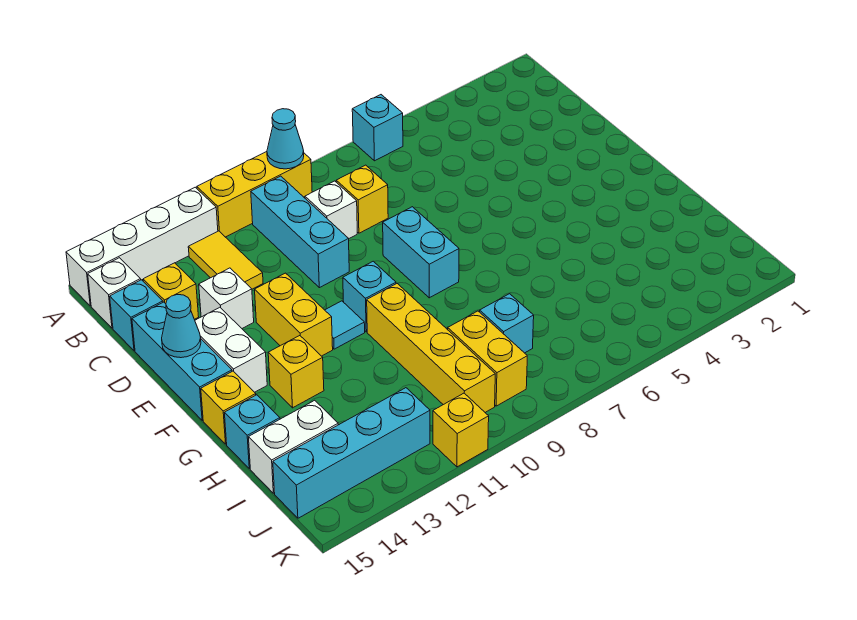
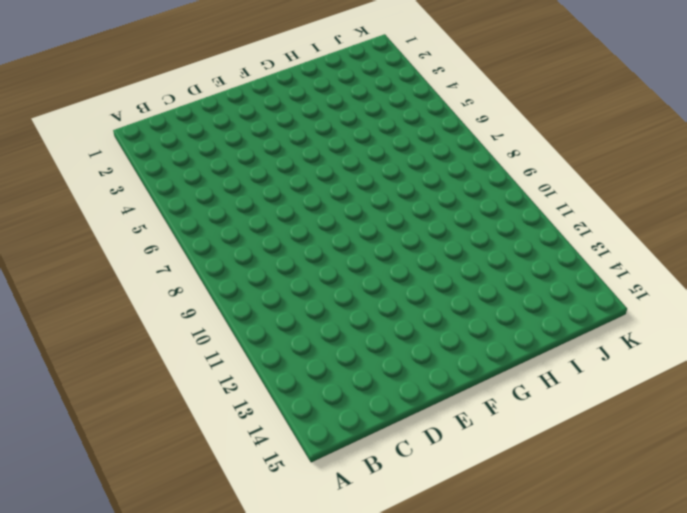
none -> cyan brick A6 level 1
none -> yellow brick A9:A11 level 1
none -> white brick A12:A15 level 1

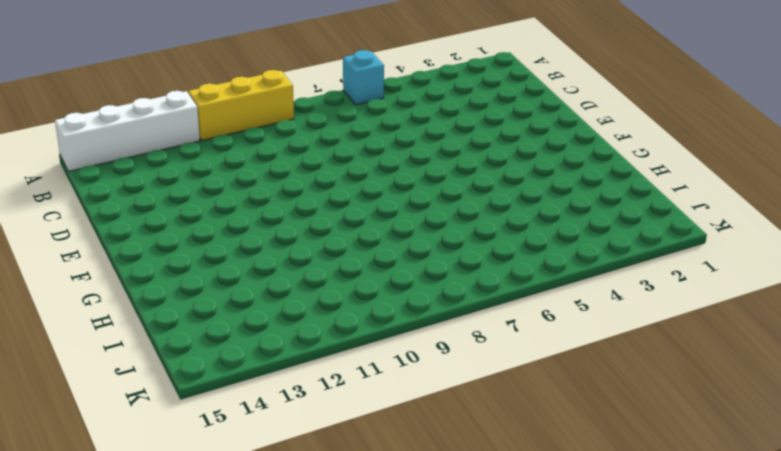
none -> cyan brick B10:D10 level 1
none -> yellow tile B12:C12 level 1
none -> white brick B15 level 1

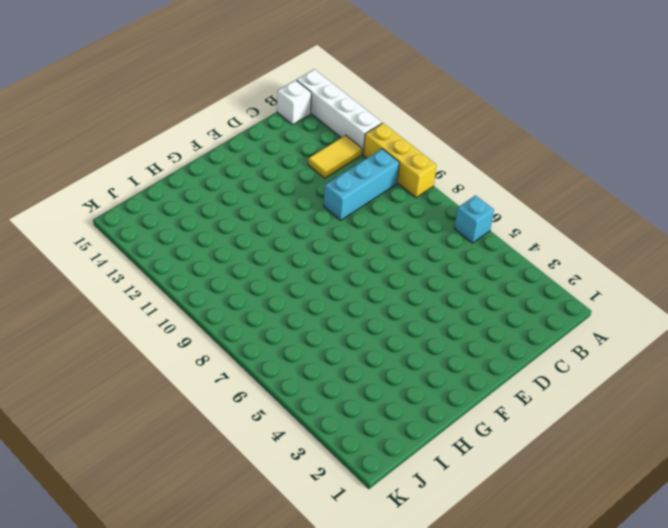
none -> yellow brick C8 level 1
none -> white brick C9 level 1
none -> yellow brick C14 level 1

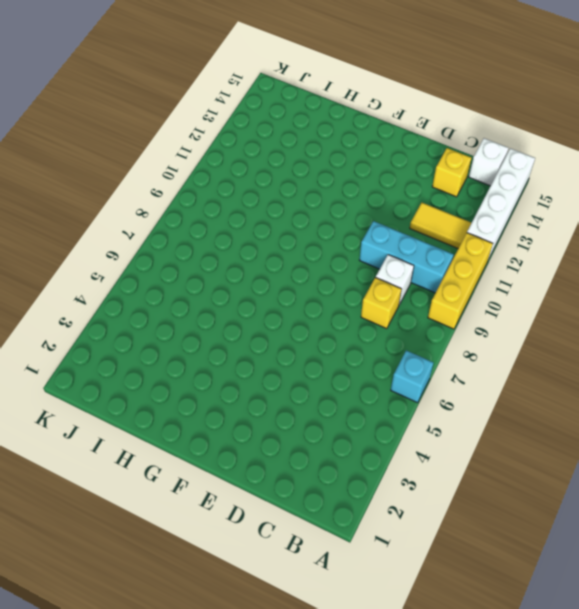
none -> cyan brick C15 level 1
none -> white brick D13 level 1
none -> cyan brick D15:F15 level 1

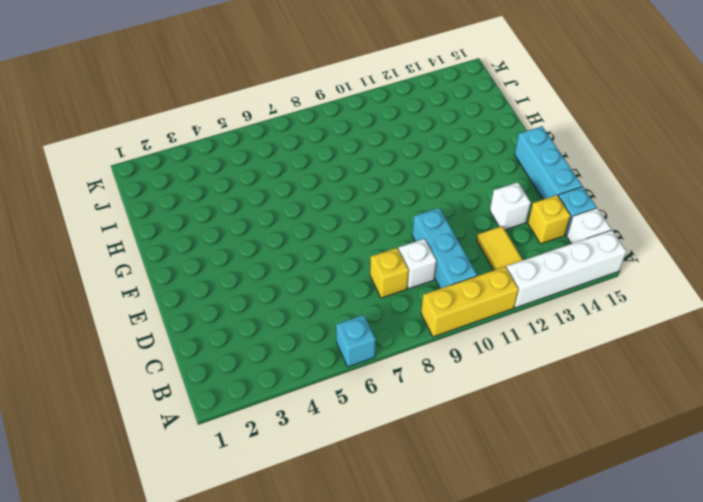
none -> cyan brick E8:F8 level 1
none -> yellow brick E12:F12 level 1
none -> white brick E14:F14 level 1

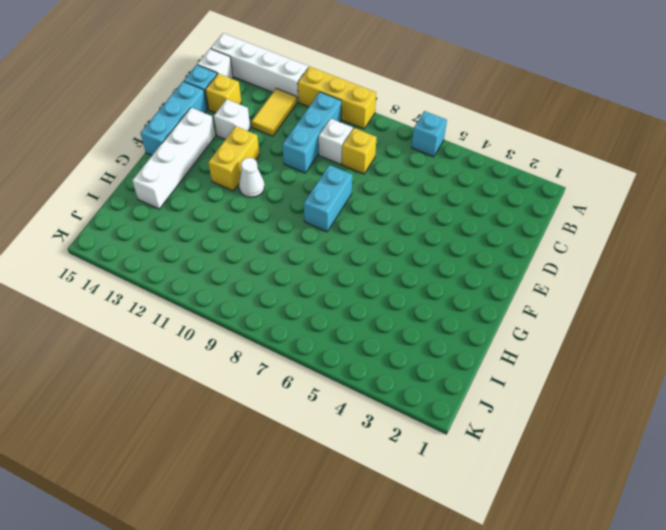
white brick E14:H14 level 1 -> white brick E14:F14 level 1
white cone F11 level 1 -> cyan tile F11 level 1
none -> cyan brick F10 level 1
none -> yellow brick G10:J10 level 1
none -> yellow brick G13 level 1

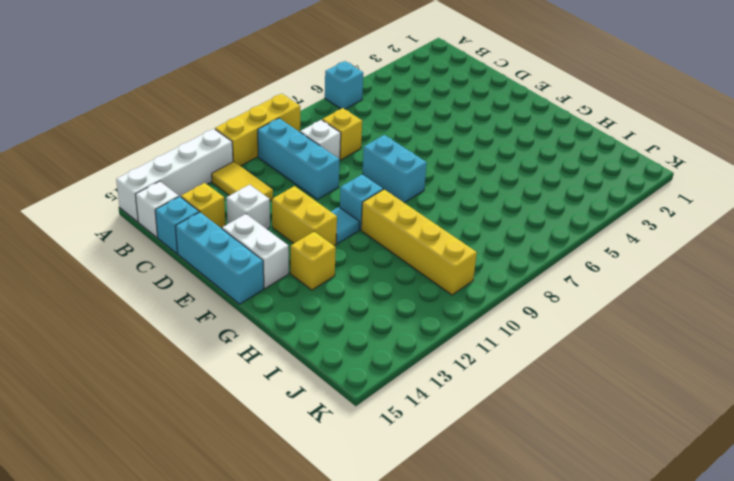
none -> yellow brick G15 level 1
none -> cyan brick H15 level 1
none -> cyan brick I8 level 1

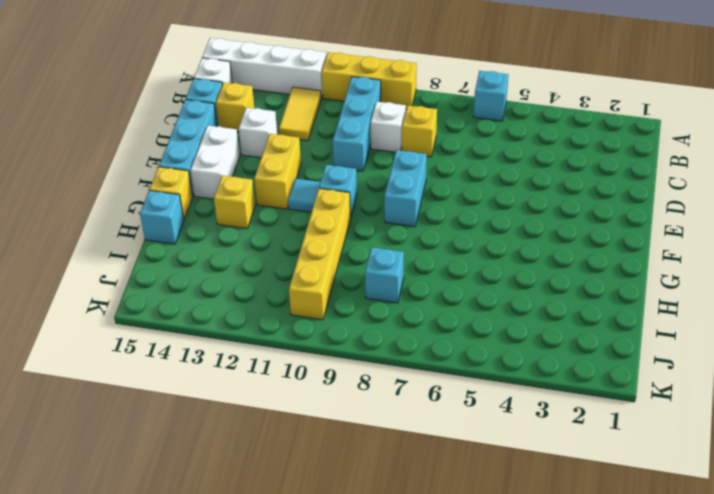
none -> yellow brick I9:J9 level 1
none -> white brick I14:I15 level 1
none -> cyan brick J12:J15 level 1

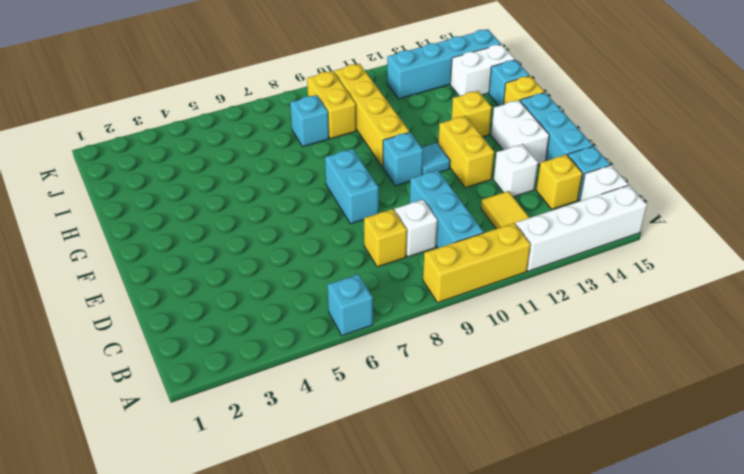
none -> yellow brick K11 level 1
none -> cyan cone A9 level 2
none -> cyan cone E15 level 2

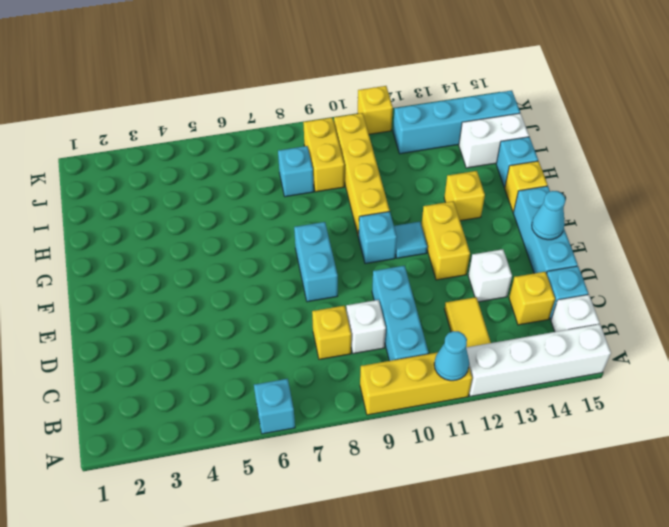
cyan cone A11 level 2 -> cyan cone A9 level 2
none -> white brick E14:F14 level 1

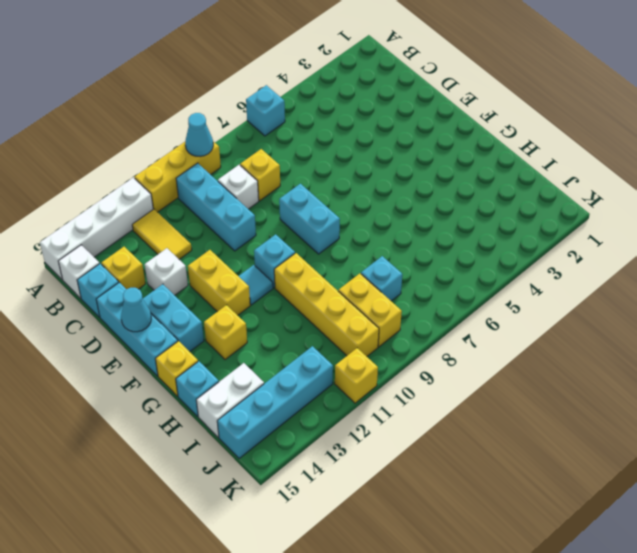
cyan brick E14:F14 level 1 -> white brick E14:F14 level 1

